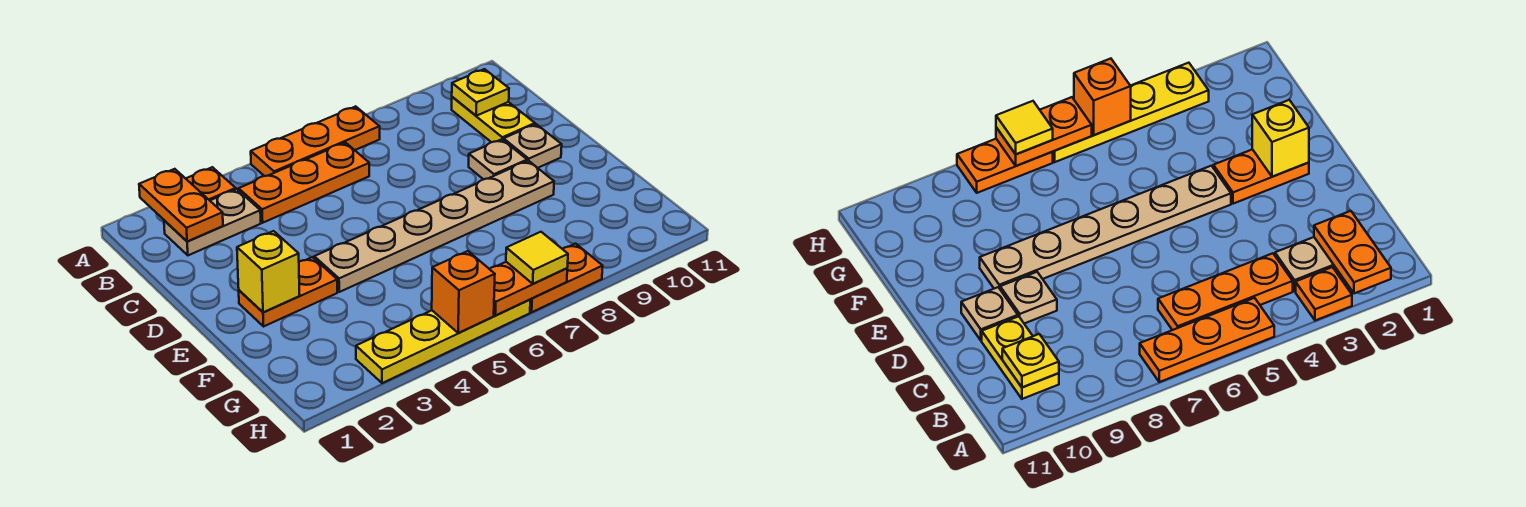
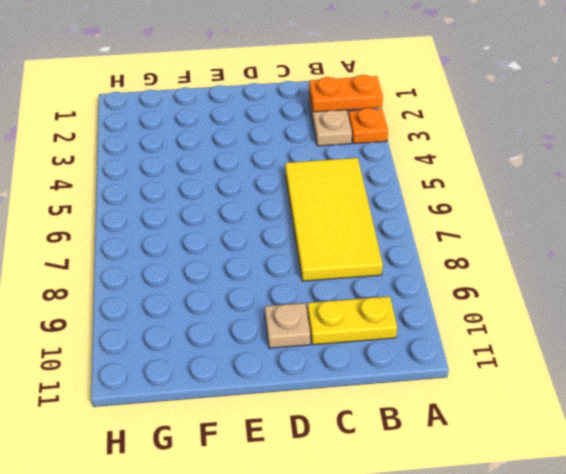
yellow tile B5:C8 level 1 -> orange plate B4:B6 level 1
none -> orange plate A5:A7 level 1
none -> tan plate D9 level 1
none -> orange plate E2:E3 level 1

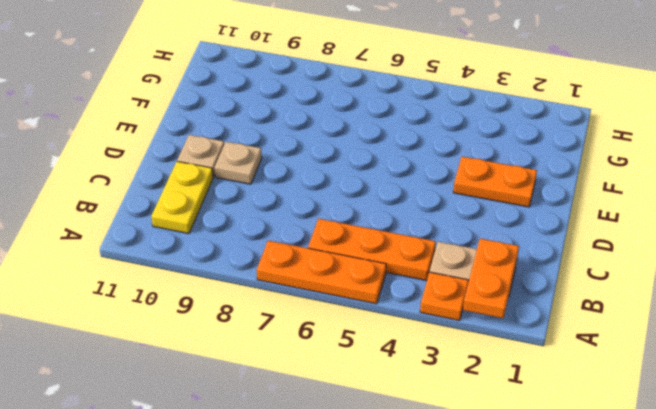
none -> tan plate E4:E9 level 1
none -> yellow plate H3:H6 level 1
none -> orange plate H7:H8 level 1

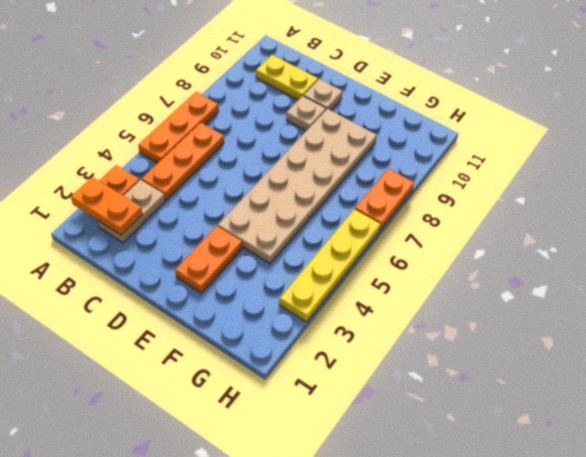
tan plate E4:F9 level 1 -> tan plate E4:E9 level 1
none -> yellow plate B10 level 2
none -> yellow brick E2 level 2
none -> orange brick H5 level 2

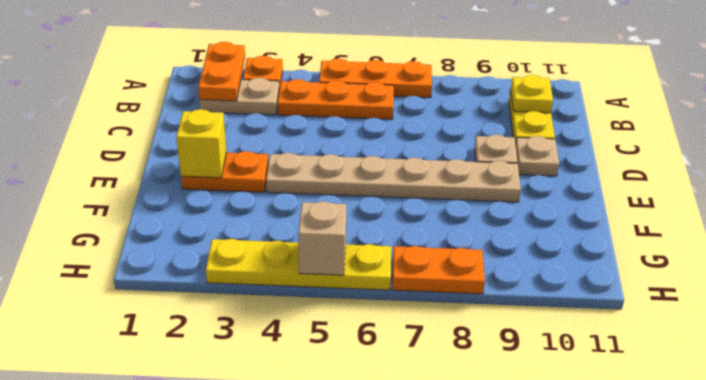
tan brick H5 level 2 -> orange brick H5 level 2
none -> orange plate H6:H7 level 2
none -> yellow tile H7 level 3

